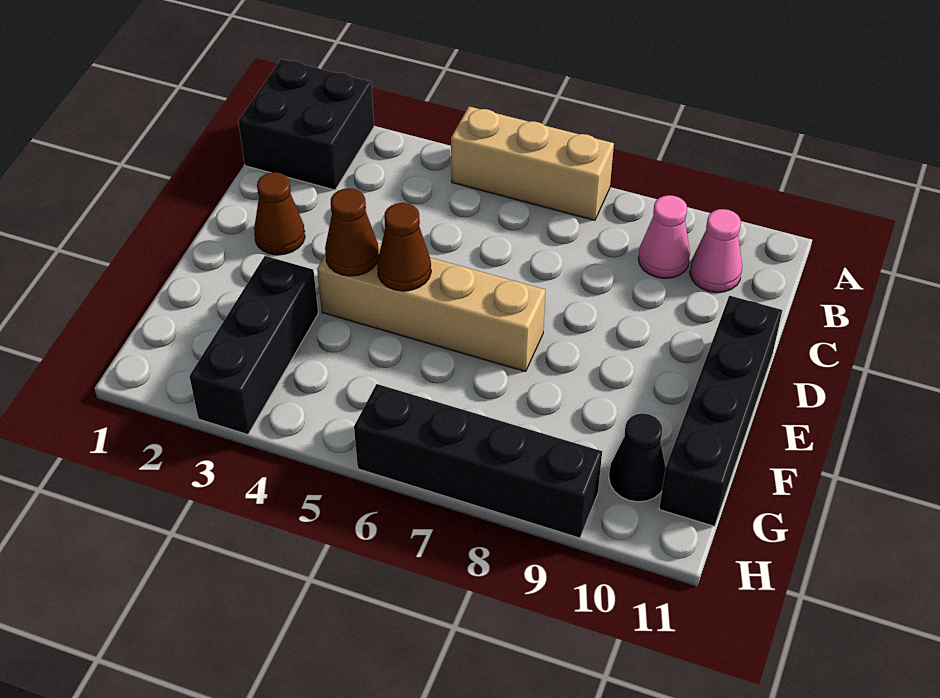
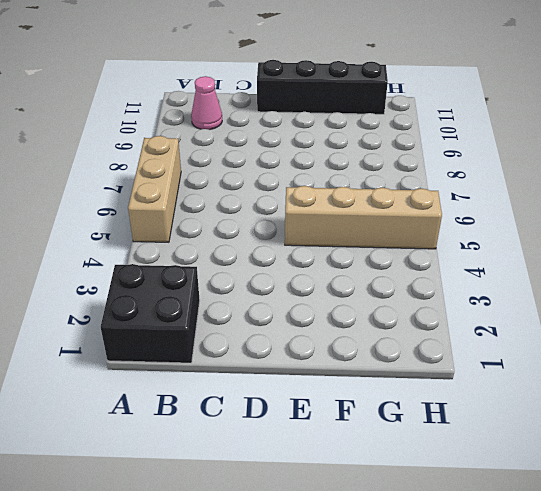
tan brick E5:H5 level 1 -> tan brick E4:E7 level 1
none -> pink cone B9 level 1
none -> brown cone D2 level 1
none -> black brick F3:H3 level 1

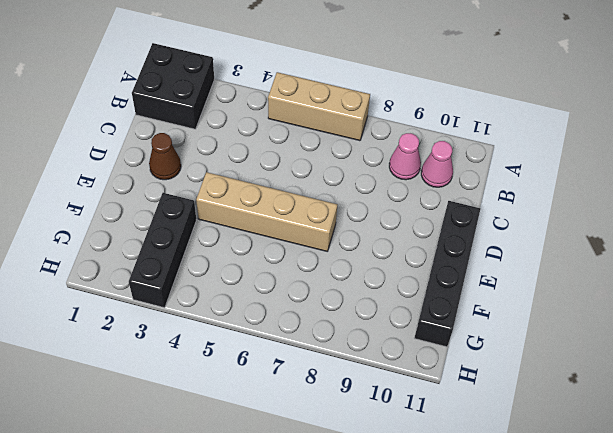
none -> black cone G10 level 1
none -> black brick H6:H9 level 1
none -> brown cone E4 level 2

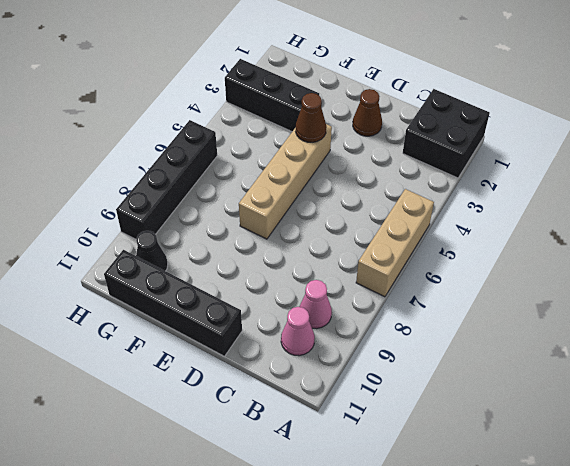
none -> brown cone E5 level 2

